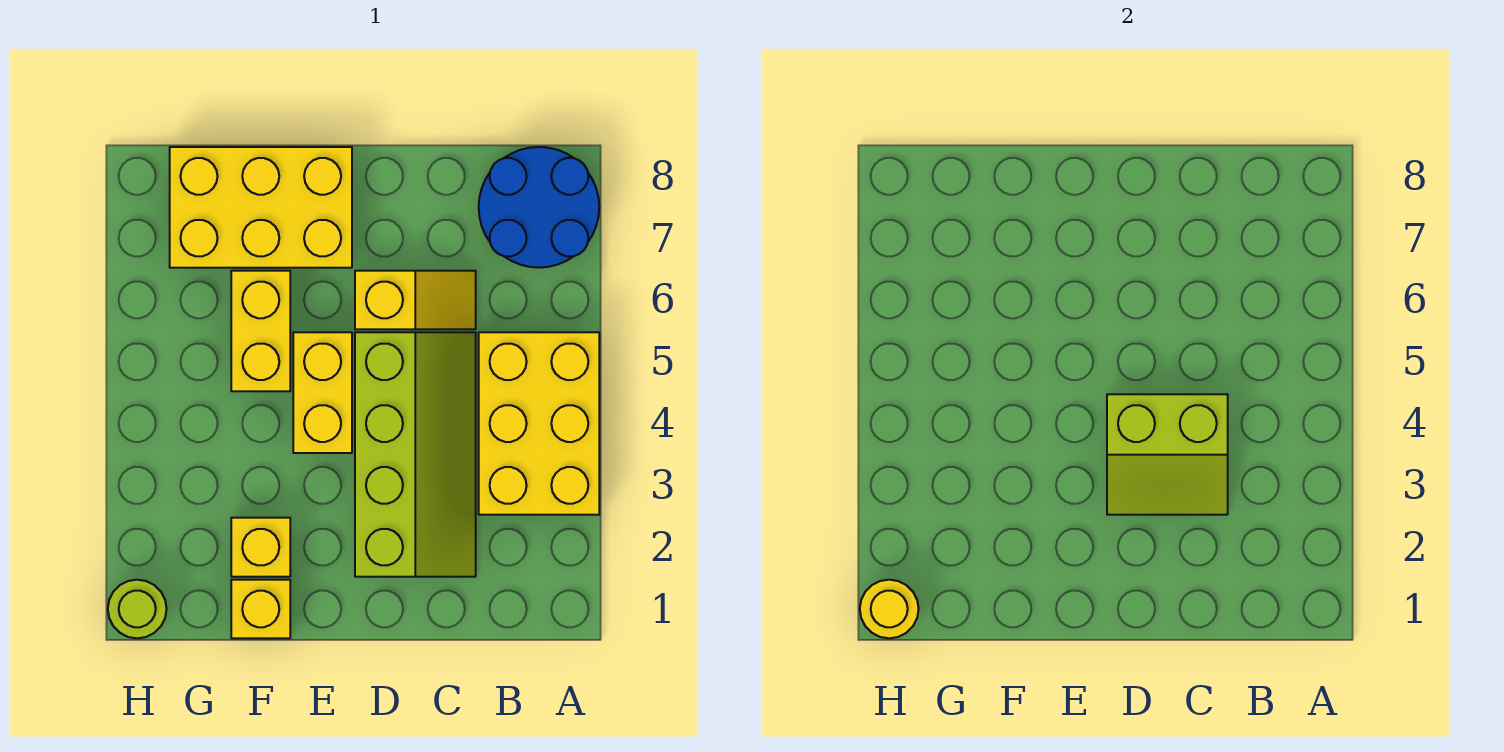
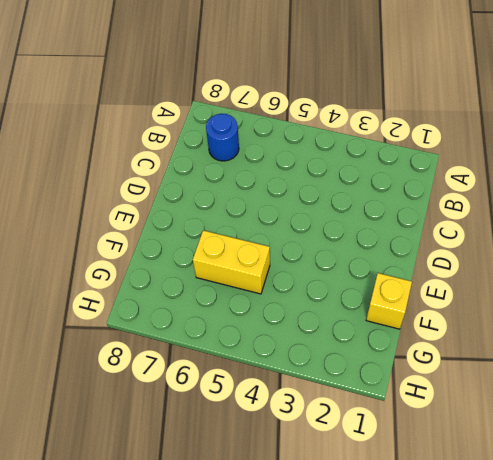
blue round brick B7 level 1 -> blue round brick A7:B8 level 1
none -> yellow brick A3:B5 level 1
none -> lime slope C2:D5 level 1 top D
none -> yellow slope C6:D6 level 1 top D

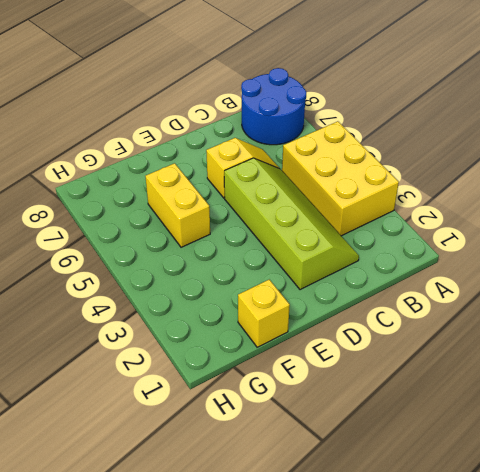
none -> yellow brick E4:E5 level 1
none -> yellow brick E7:G8 level 1
none -> yellow brick F2 level 1

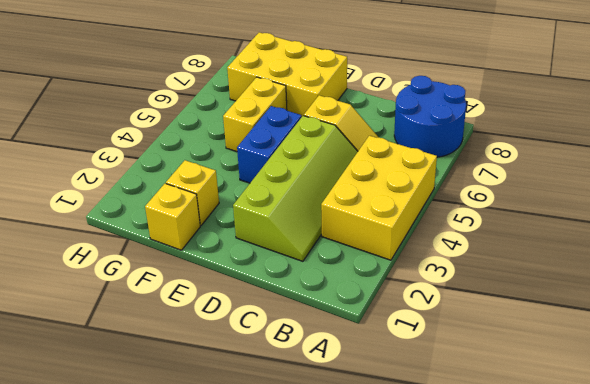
blue brick E4:E5 level 1 -> yellow brick E4:E5 level 1
none -> lime round brick H1 level 1
none -> lime slope C3:D4 level 2 top 4
none -> yellow round brick H1 level 2

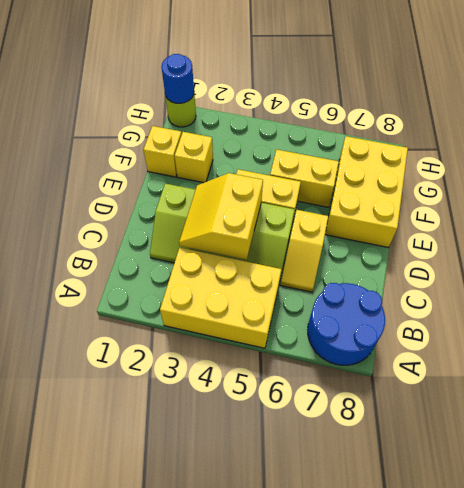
yellow slope C3:D4 level 2 top 4 -> lime slope C3:D4 level 2 top 4
blue round brick H1 level 2 -> yellow round brick H1 level 2

